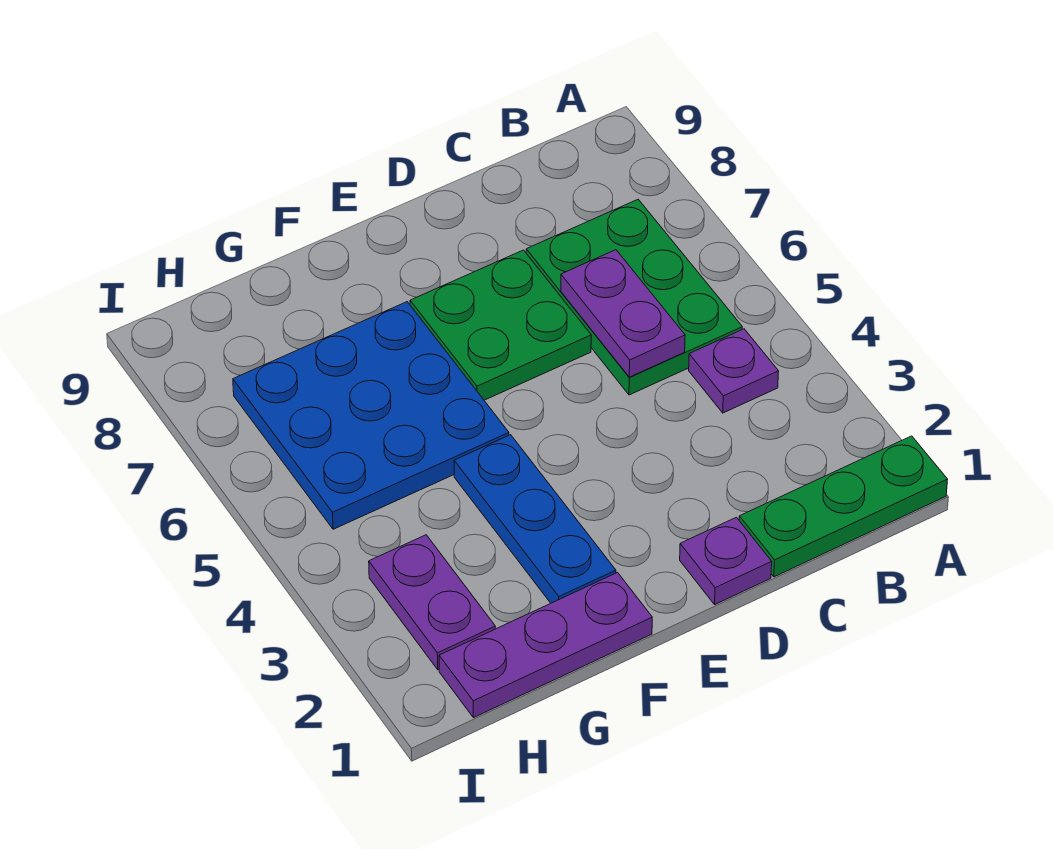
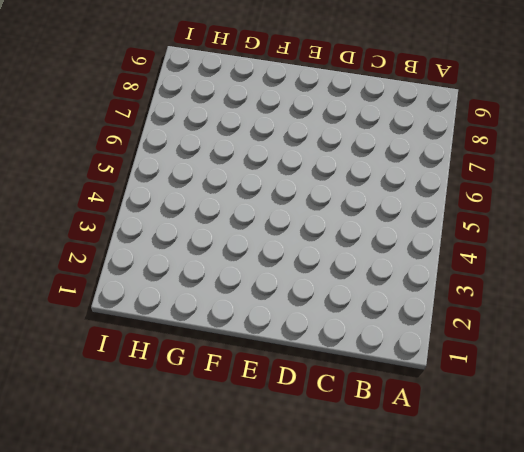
none -> green plate A1:C1 level 1
none -> purple plate B4 level 1

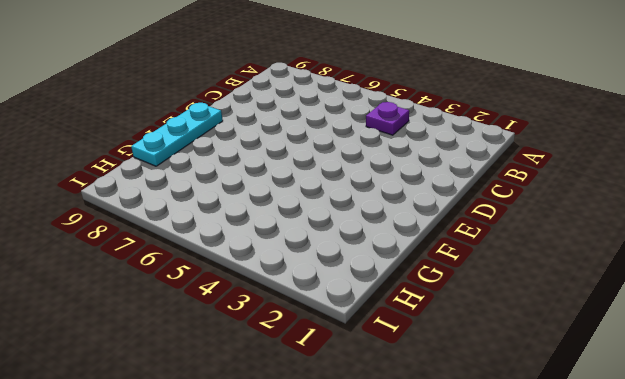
cyan plate E9:G9 level 1 -> none
none -> green plate A1:C1 level 1
none -> green plate B5:C7 level 1

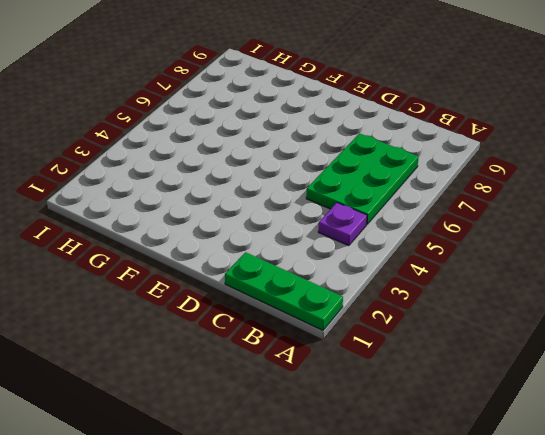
none -> purple plate D1 level 1
none -> green plate D6:E7 level 1

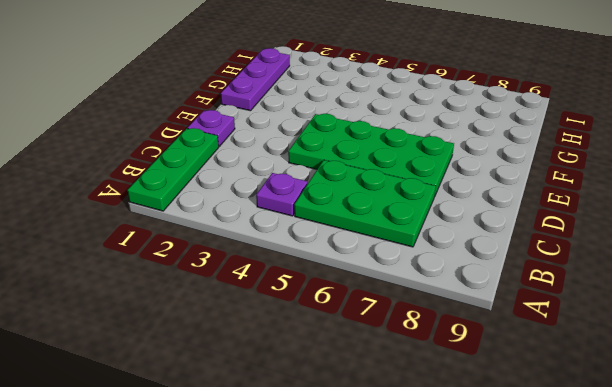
green plate D4:E7 level 1 -> green plate D6:E7 level 1
none -> blue plate F2:F4 level 1
none -> blue plate F5:H7 level 1

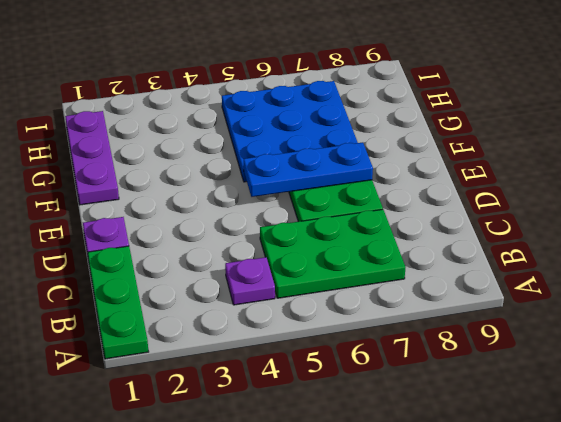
blue plate E5:E7 level 2 -> blue plate F2:F4 level 1
none -> purple plate H2:H3 level 1
none -> purple plate C5:C6 level 2

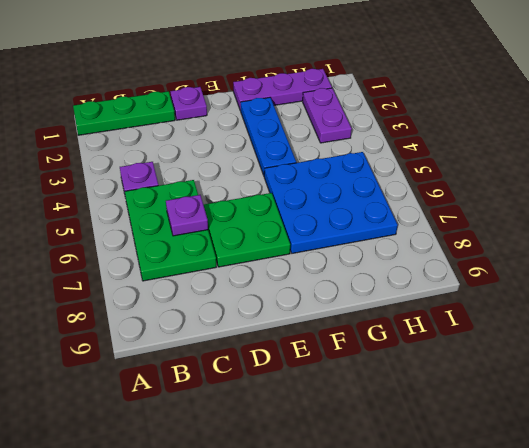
purple plate C6 level 2 -> purple plate C5:C6 level 2

